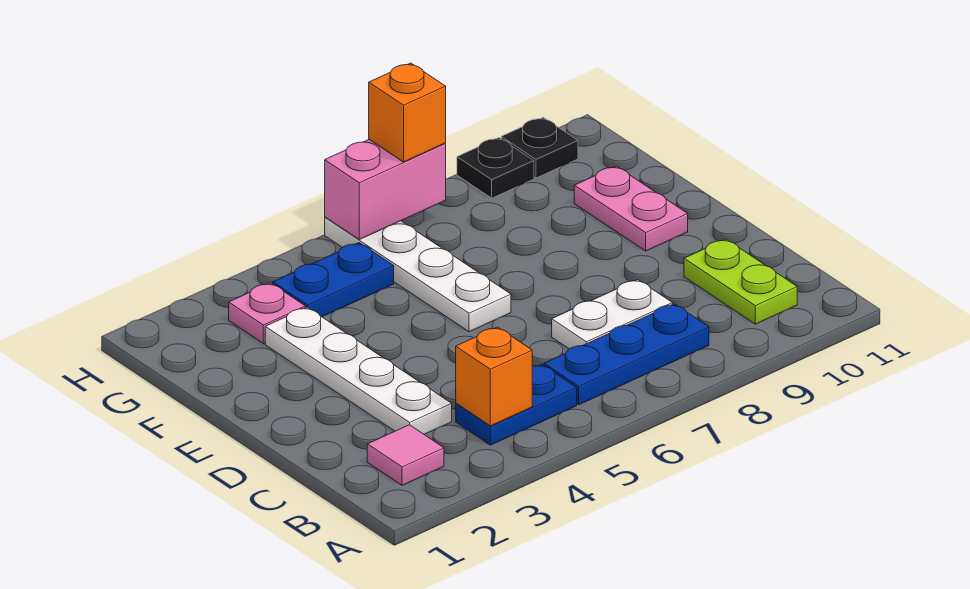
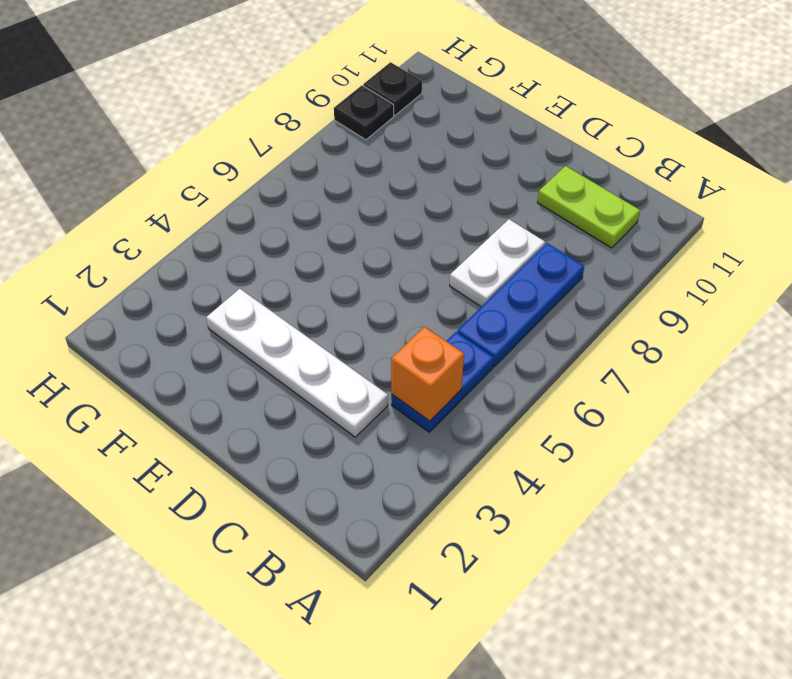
none -> pink tile B2 level 1
none -> white plate E6:H6 level 1
none -> pink plate E10:F10 level 1

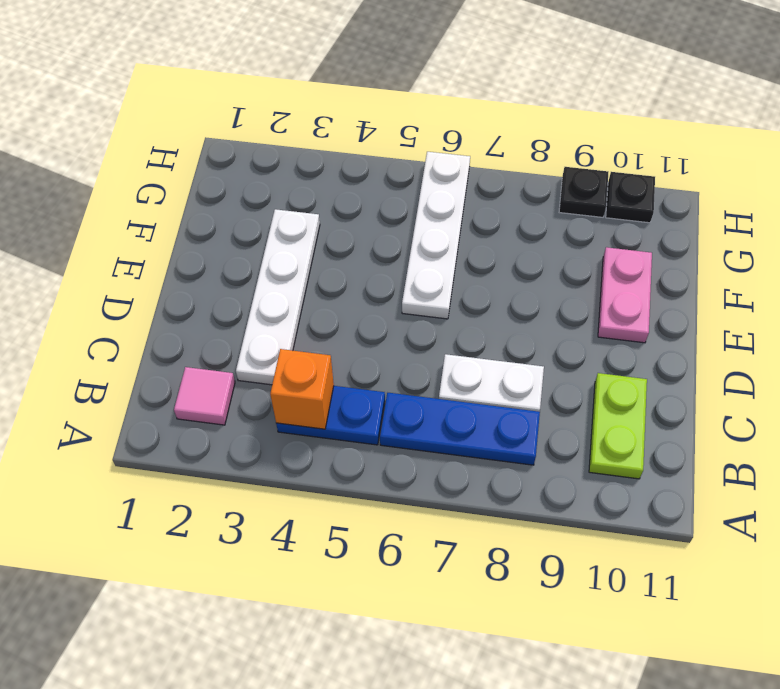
none -> pink plate G3 level 1
none -> blue plate G4:G5 level 1
none -> pink brick H6:H7 level 2

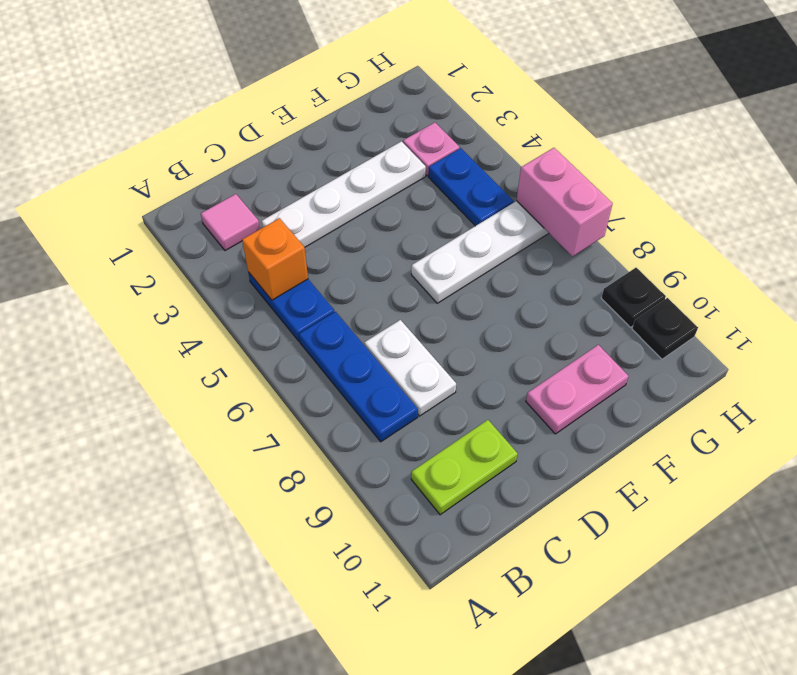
none -> orange brick H7 level 3

